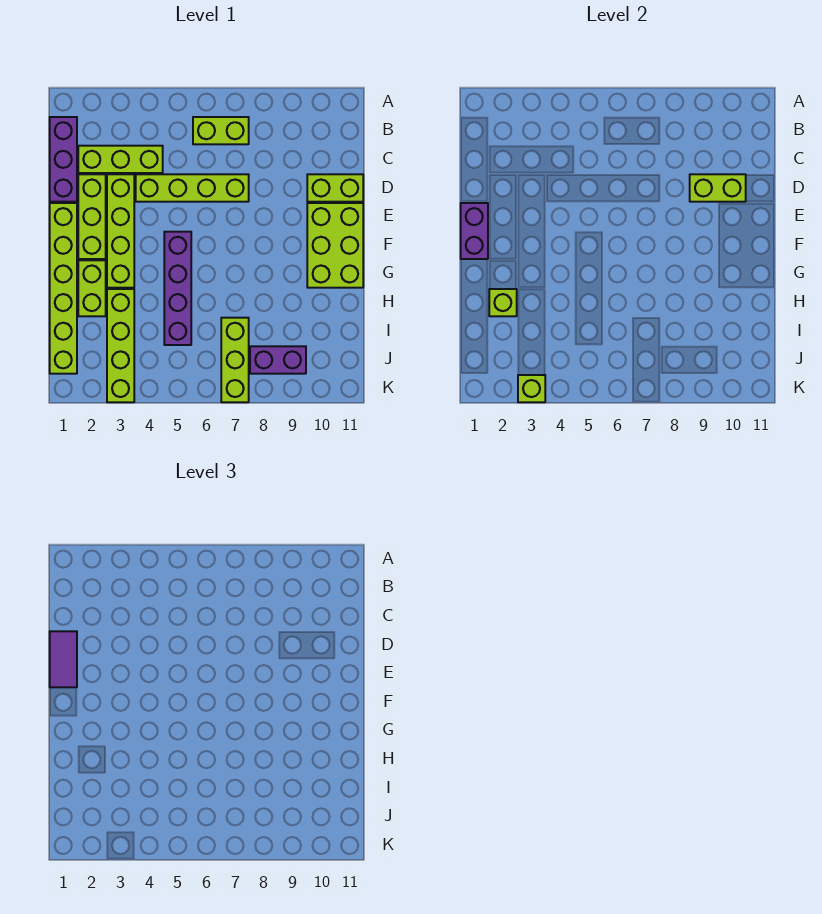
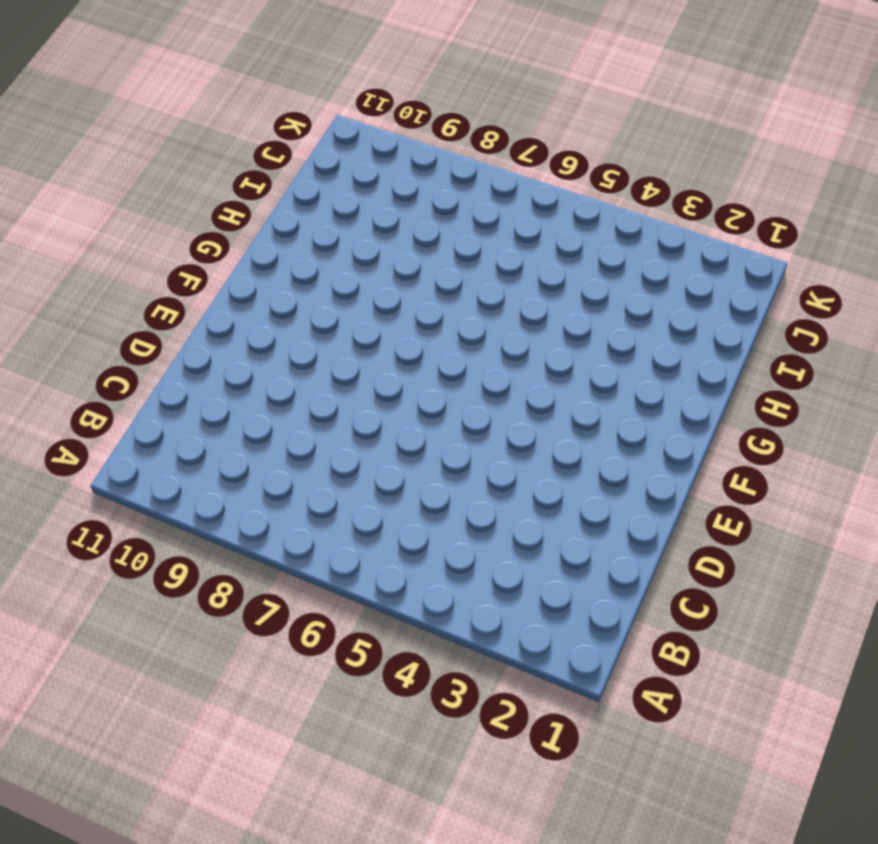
none -> purple brick B1:D1 level 1
none -> lime brick B6:B7 level 1
none -> lime brick C2:C4 level 1

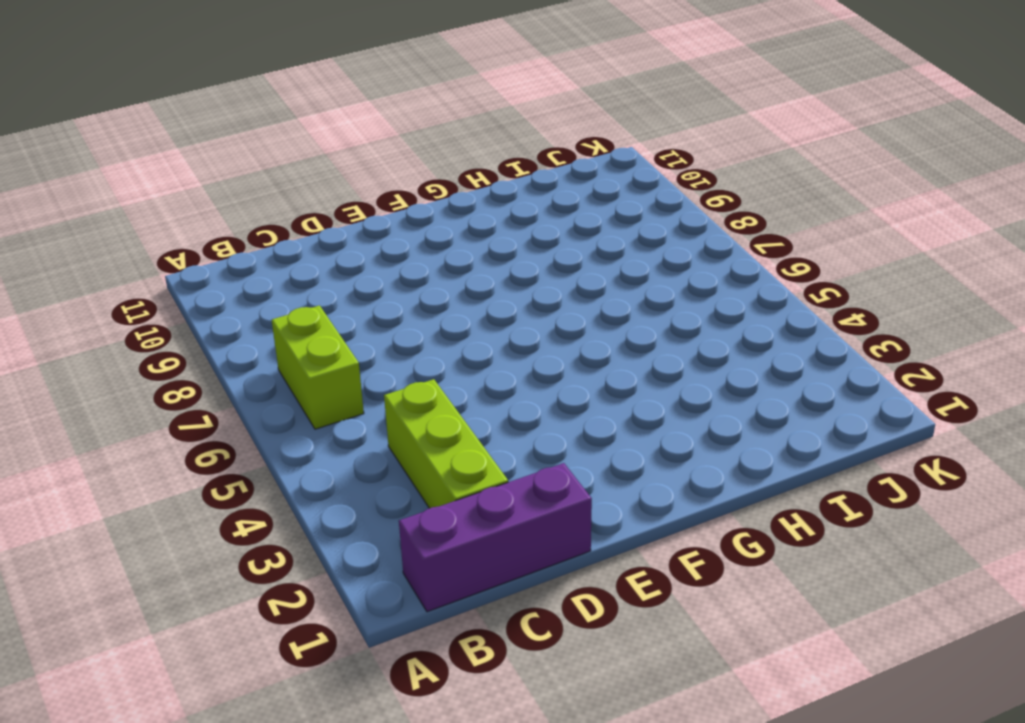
none -> lime brick D2:F2 level 1
none -> lime brick D3:G3 level 1
none -> lime brick D4:D7 level 1

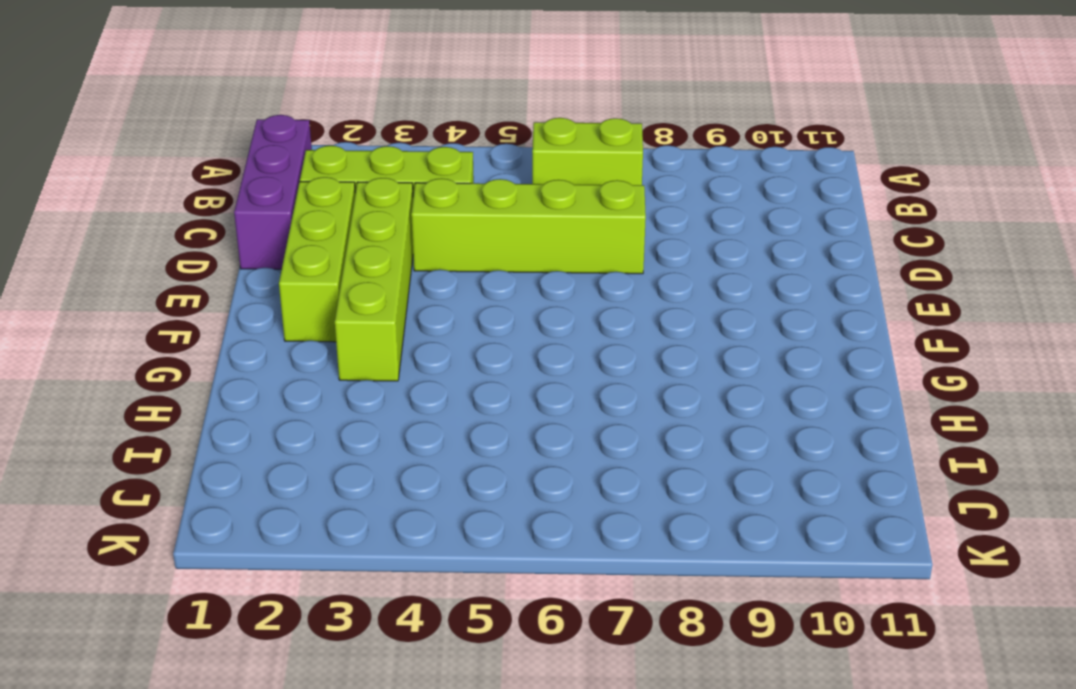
none -> lime brick D10:D11 level 1
none -> lime brick E1:J1 level 1
none -> lime brick E10:G11 level 1

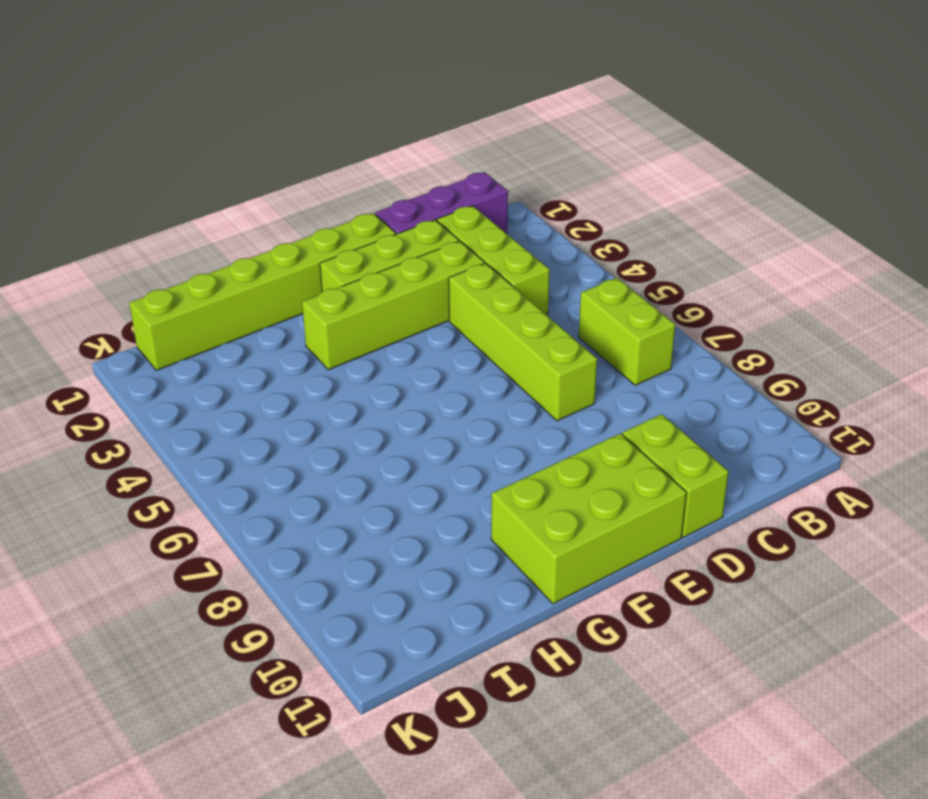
none -> purple brick F5:I5 level 1
none -> lime brick G2:H2 level 1
none -> lime brick H3:K3 level 1

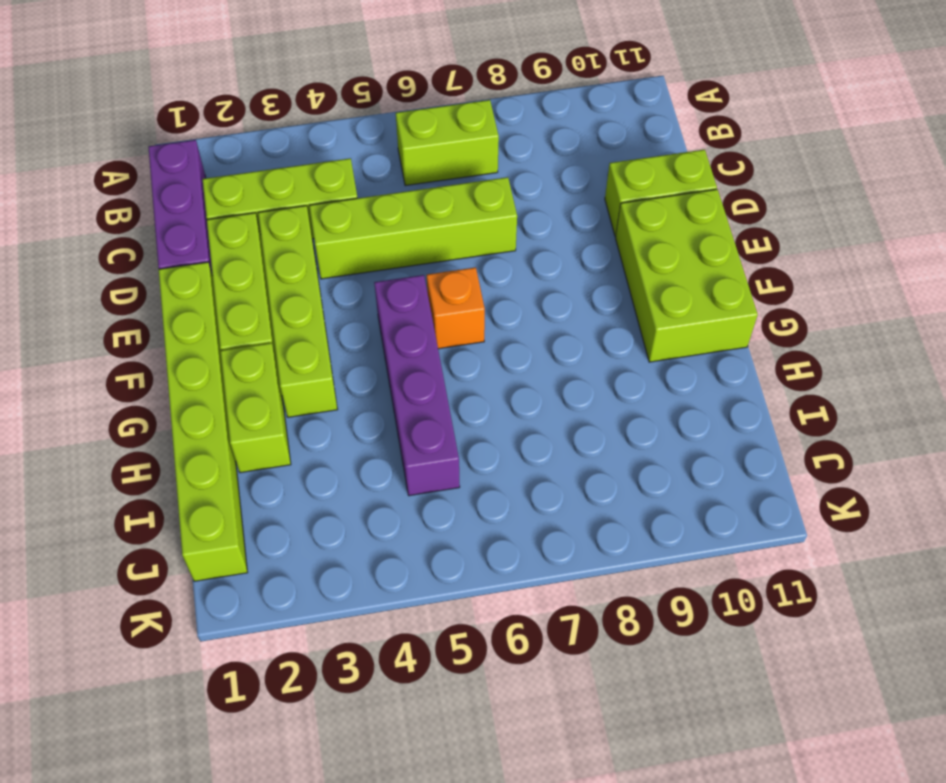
orange brick F6 level 1 -> none
none -> lime brick H3:K3 level 1
none -> lime brick I7:K7 level 1
none -> purple brick J8:J9 level 1

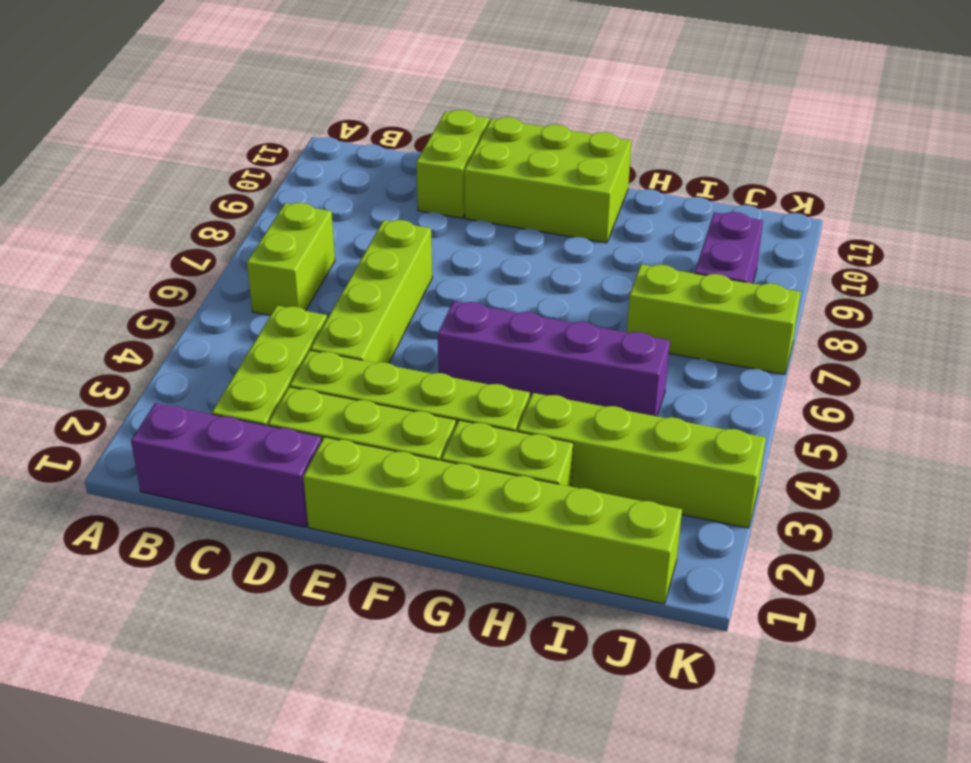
none -> lime brick D9:D10 level 2
none -> purple brick E1:F1 level 2
none -> lime brick H2 level 2

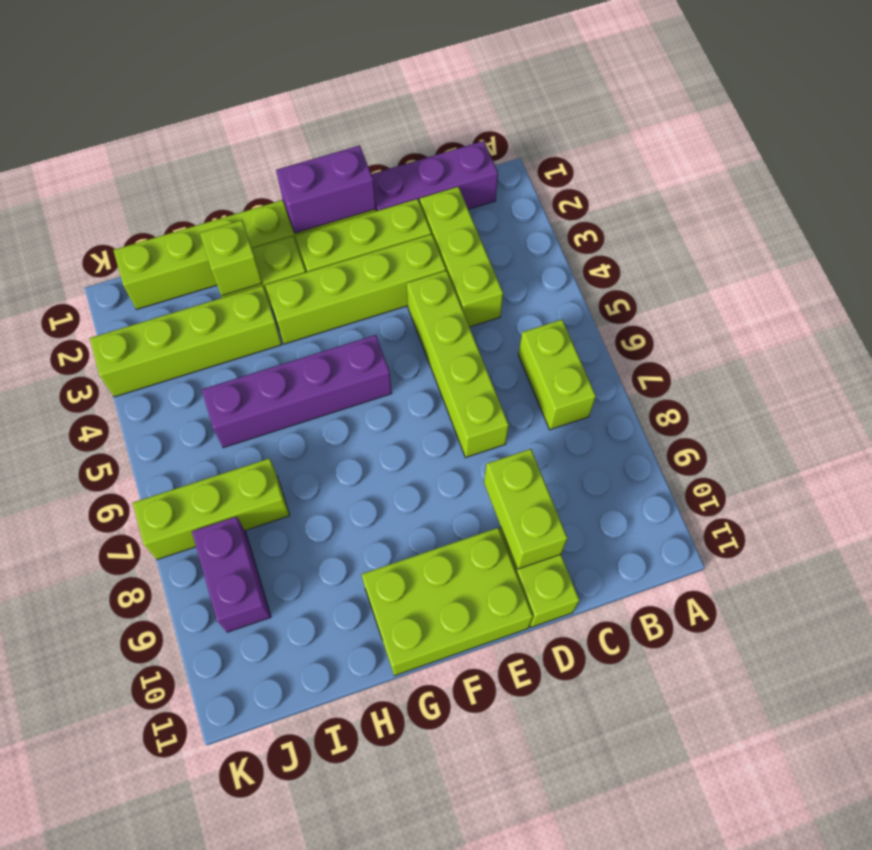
none -> lime brick K3 level 2
none -> purple tile D1:E1 level 3

